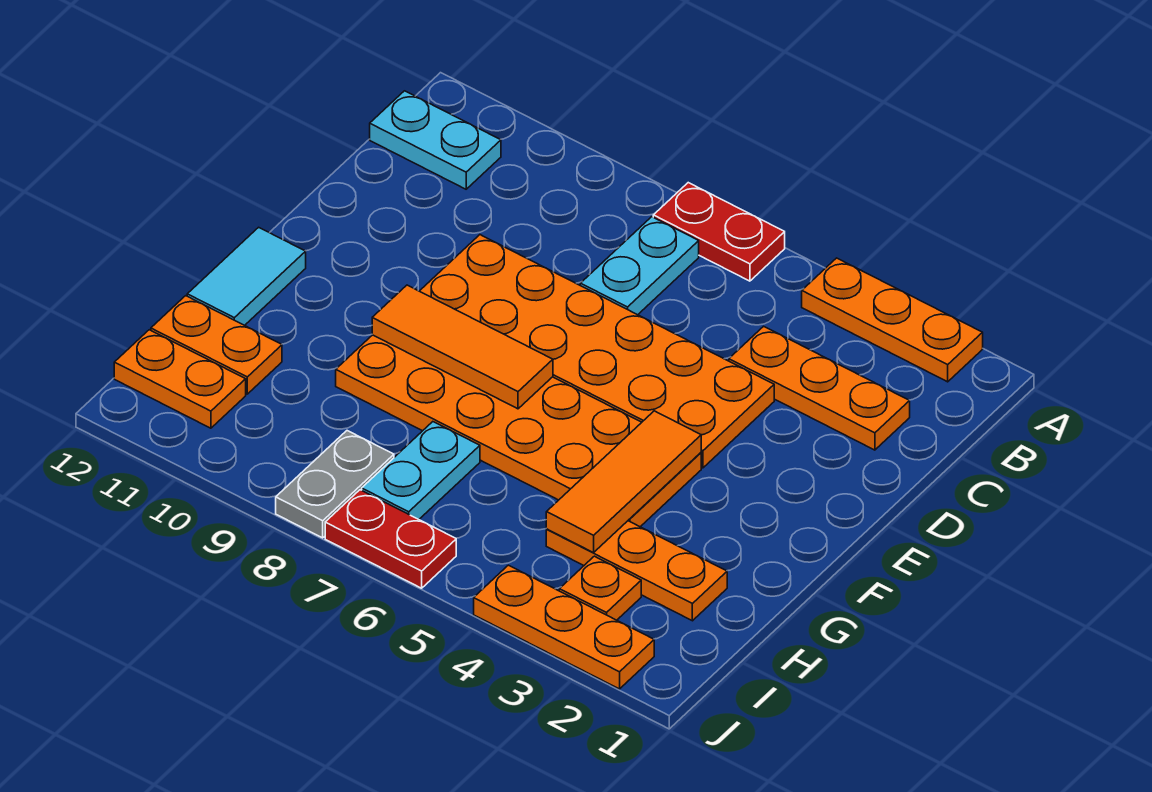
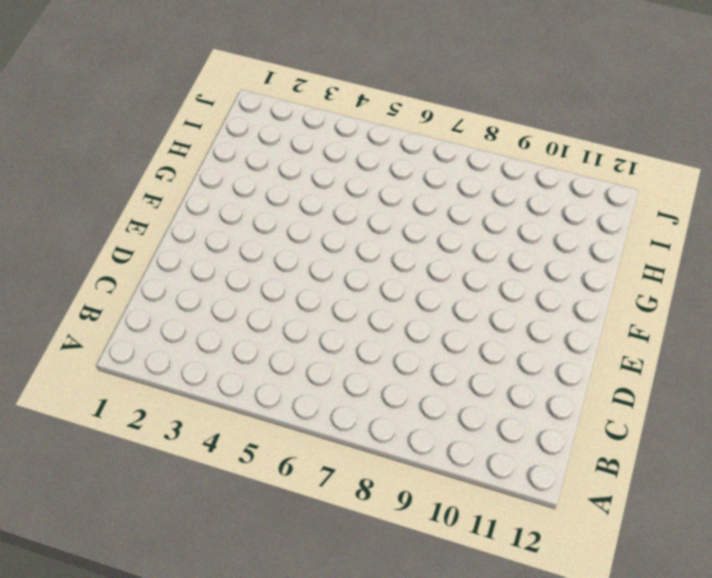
none -> orange plate A2:A4 level 1
none -> red plate A6:A7 level 1
none -> cyan plate B7:C7 level 1

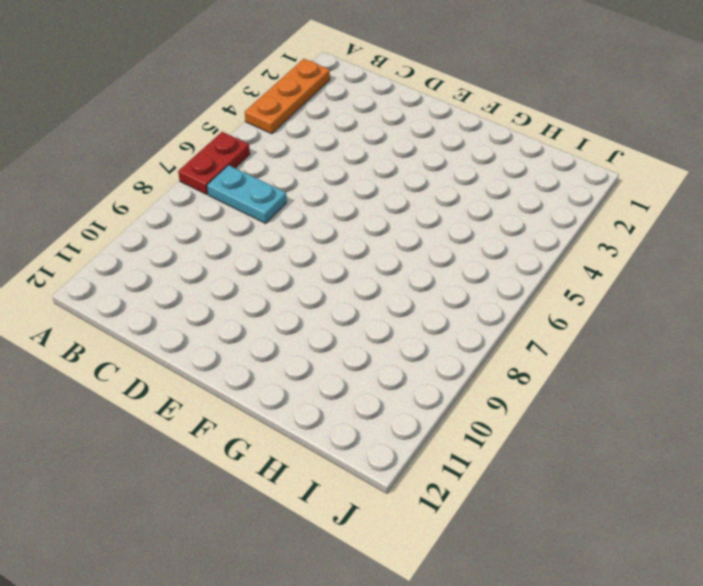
none -> cyan plate B11:B12 level 1
none -> orange plate C2:C4 level 1
none -> orange plate D4:E9 level 1

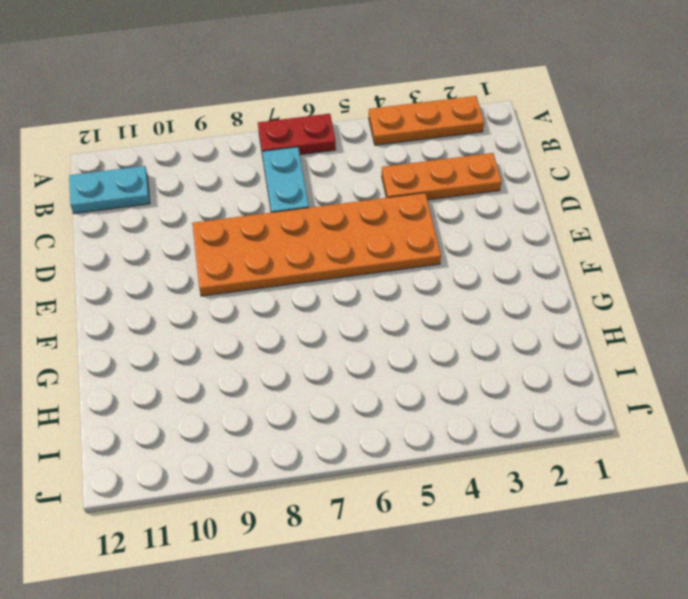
none -> orange plate F4:G9 level 1
none -> cyan tile F12:G12 level 1
none -> orange plate H2:H4 level 1

